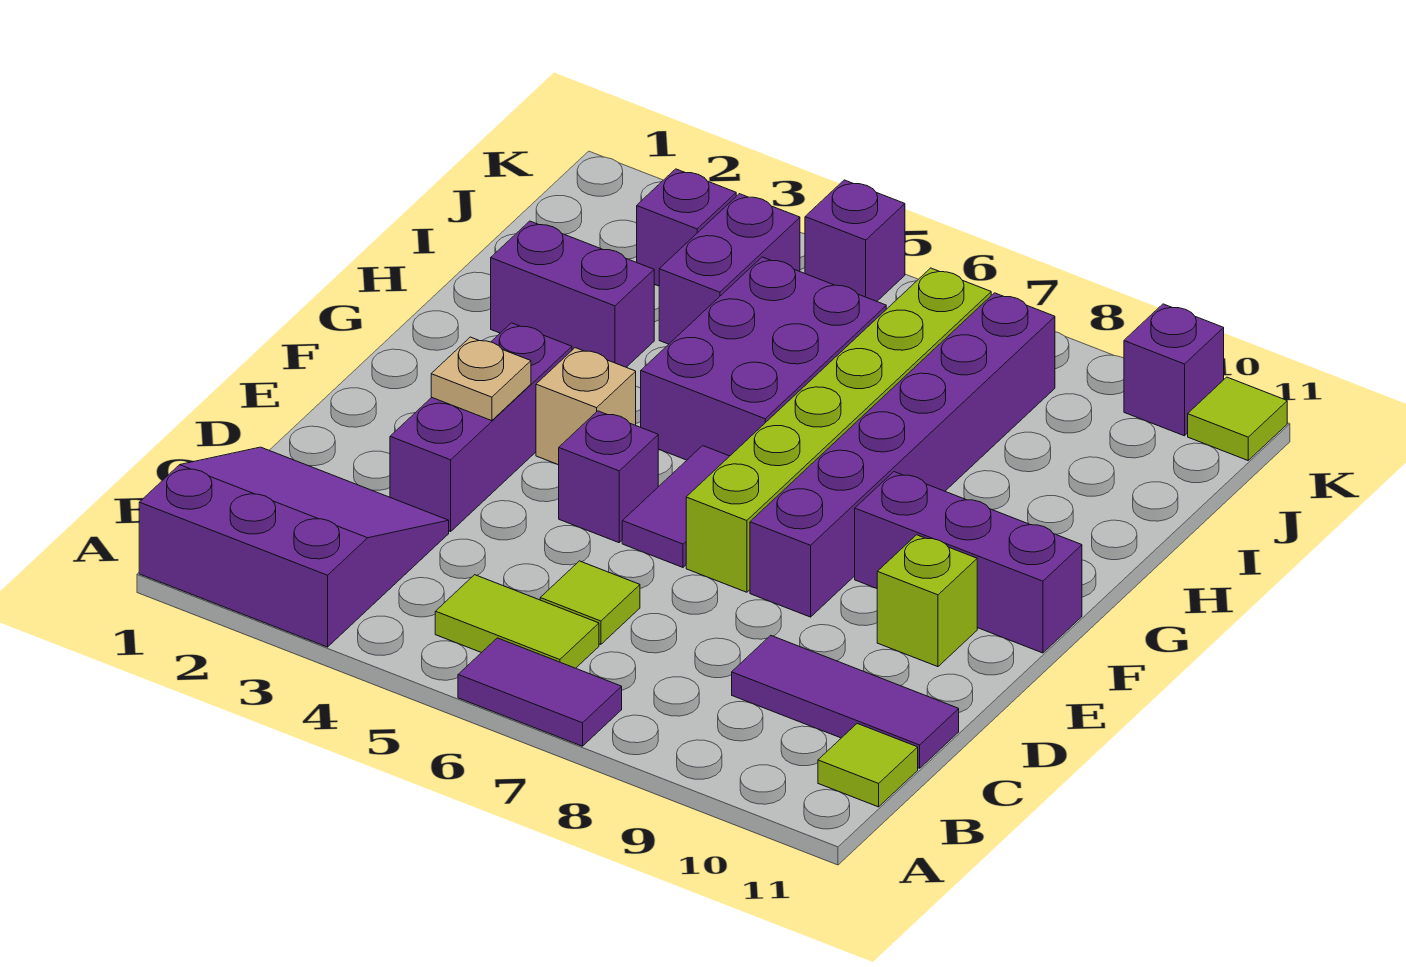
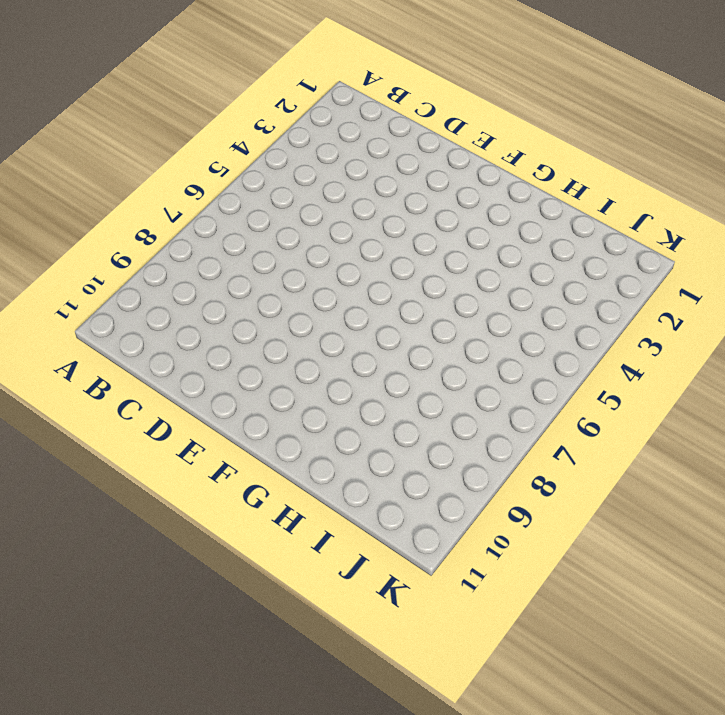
none -> purple slope A1:C3 level 1 top A
none -> purple tile A6:A7 level 1
none -> lime tile B5:B6 level 1

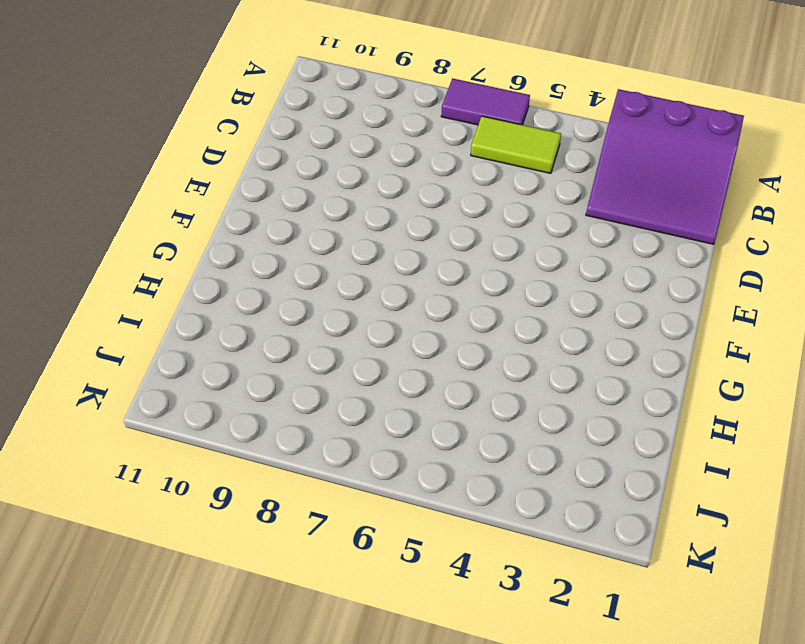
none -> lime tile B11 level 1
none -> lime tile C6 level 1
none -> purple tile C9:C11 level 1

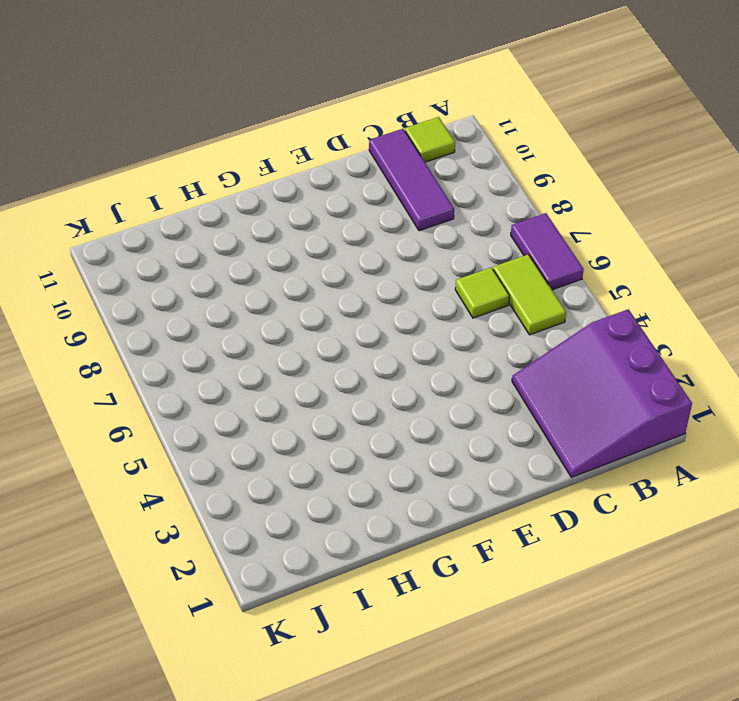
none -> purple brick D3:F3 level 1
none -> purple brick E5 level 1
none -> purple tile E6:F6 level 1

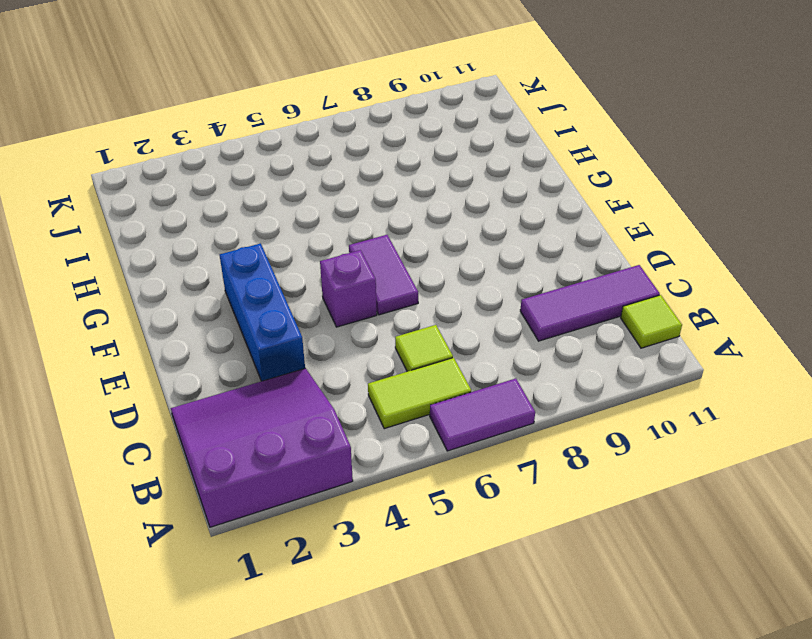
blue brick D3:F3 level 1 -> purple brick D3:F3 level 1
none -> lime brick E7:J7 level 1
none -> purple brick E8:J8 level 1
none -> lime brick E10 level 1

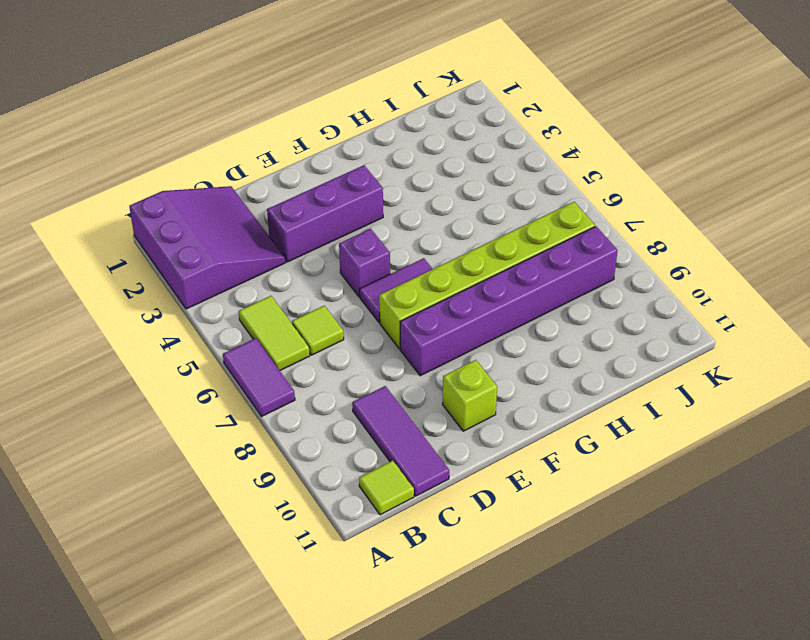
none -> tan brick F4 level 1
none -> purple brick F9:F11 level 1
none -> purple brick G5:I6 level 1

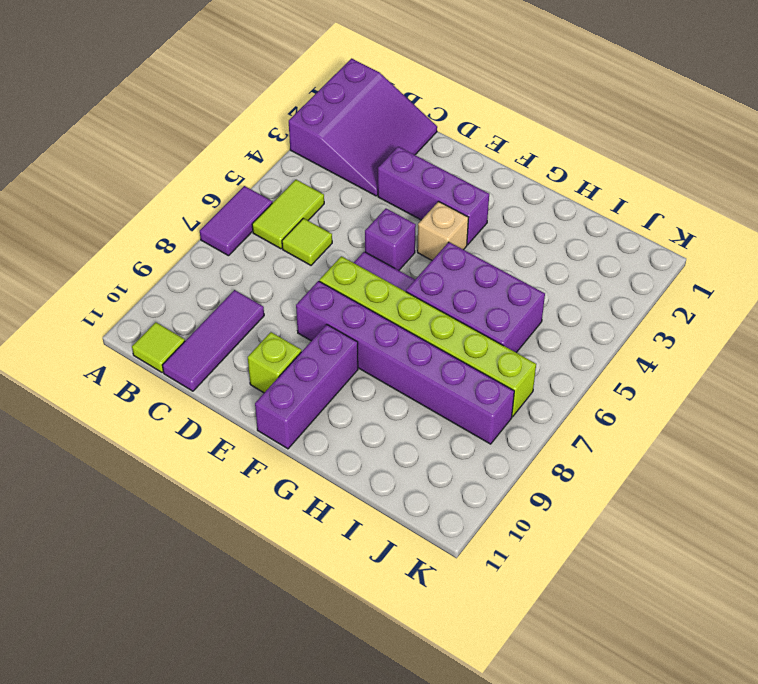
none -> purple brick H2:H3 level 1
none -> purple brick I4:J4 level 1
none -> purple brick J3 level 1

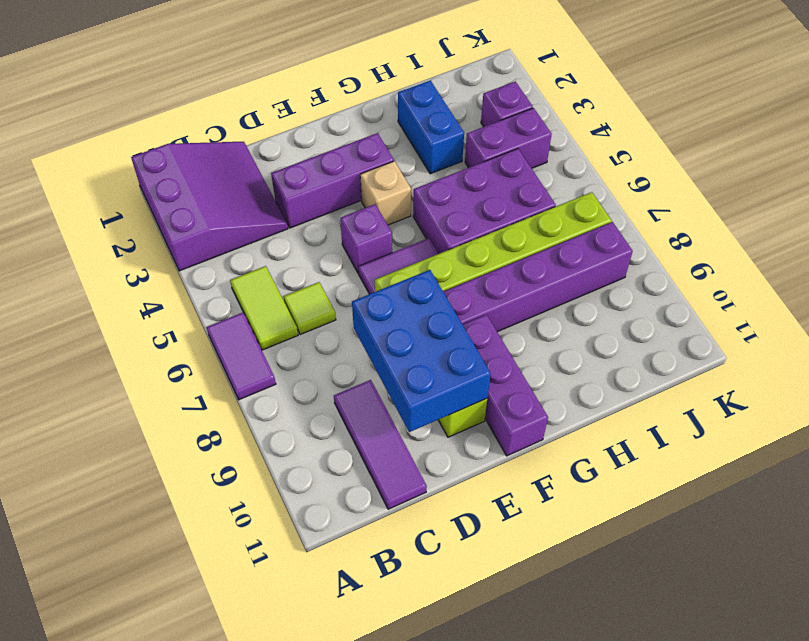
blue brick D8:E10 level 2 -> none
blue brick H2:H3 level 1 -> purple brick H2:H3 level 1
none -> lime tile B11 level 1
none -> purple brick K5 level 1
none -> purple brick K10 level 1

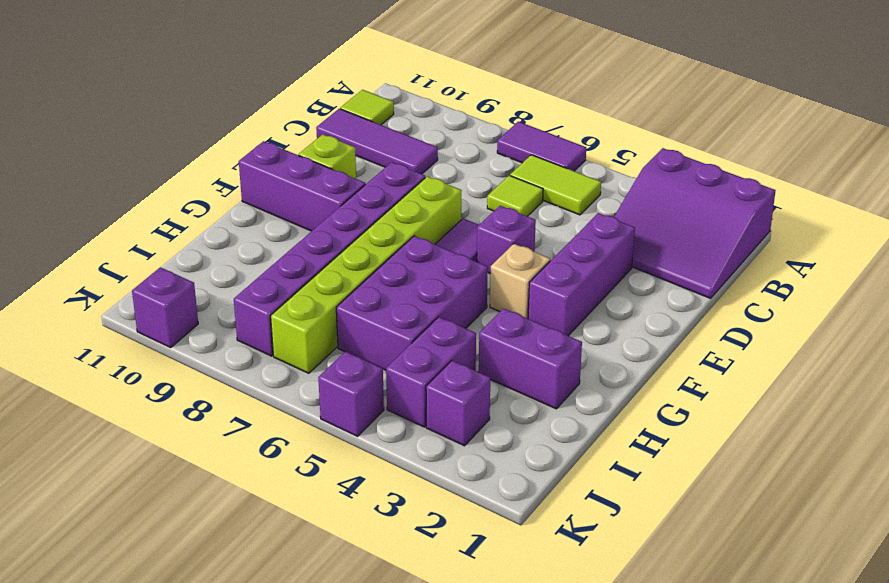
none -> lime tile K11 level 1
none -> tan plate E3 level 2

